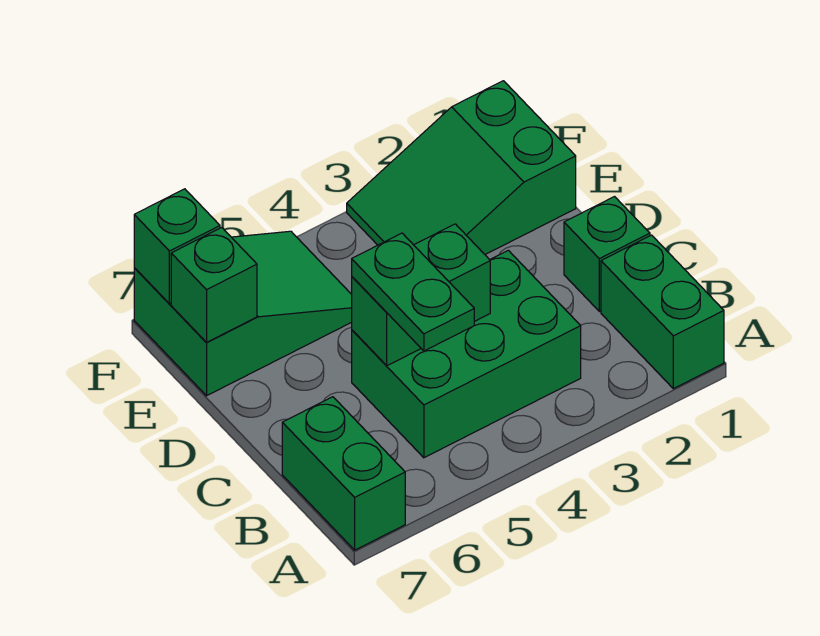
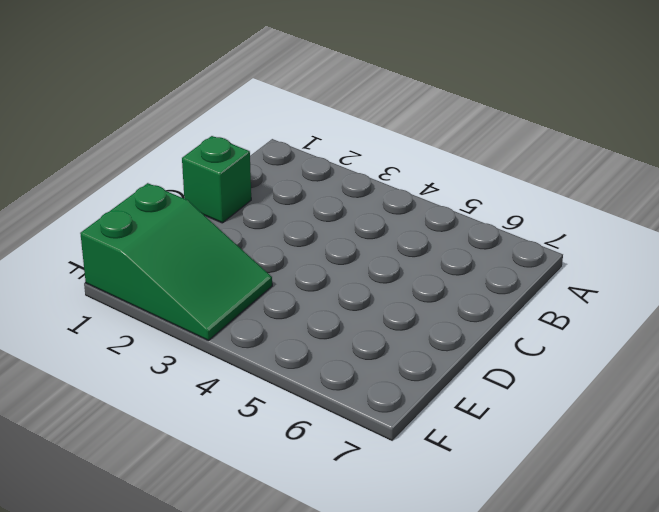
none -> green brick A1:B1 level 1
none -> green brick A7:B7 level 1

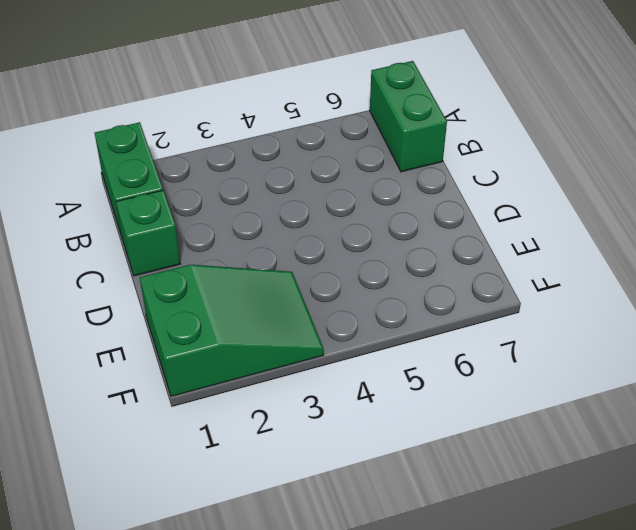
none -> green brick B3:C5 level 1
none -> green slope E5:F7 level 1 top 7

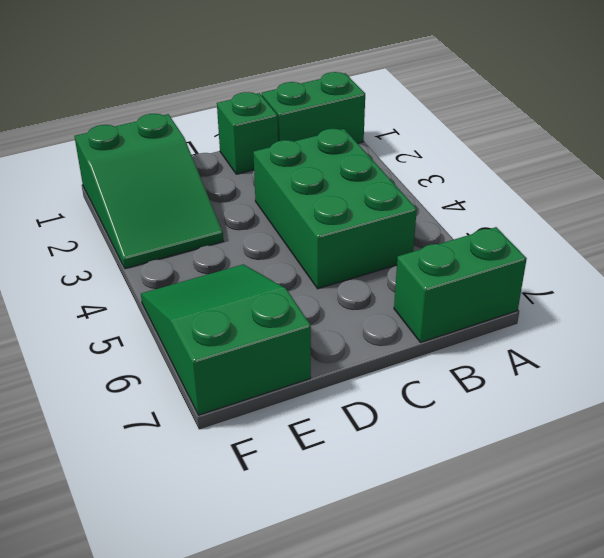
none -> green brick C4:C5 level 2
none -> green brick E7 level 2

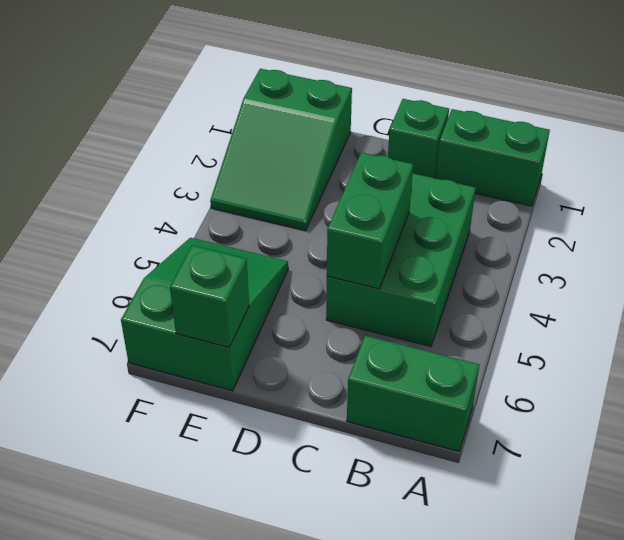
none -> green brick F7 level 2
none -> green plate B5:C5 level 3

